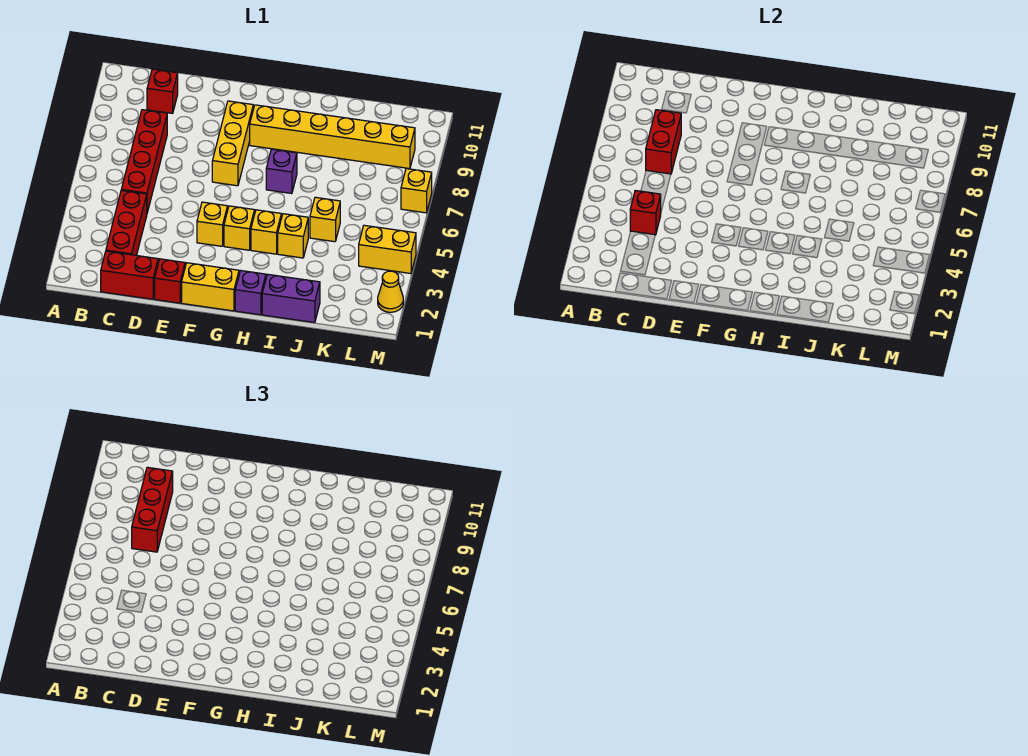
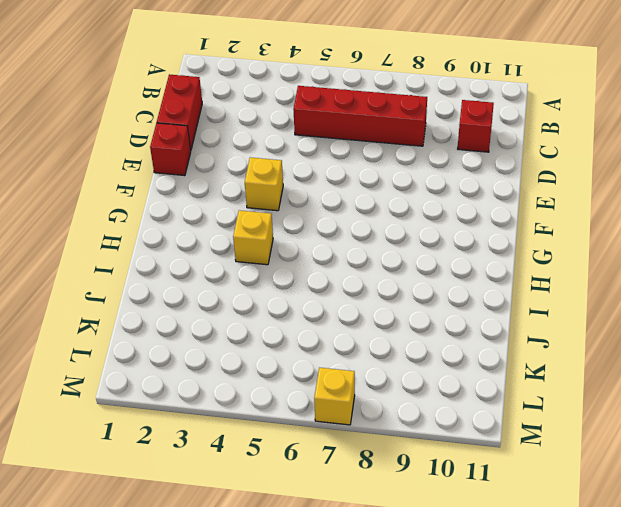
none -> red brick C2:C4 level 1
none -> yellow brick F1:G1 level 1
none -> yellow brick F7:F9 level 1

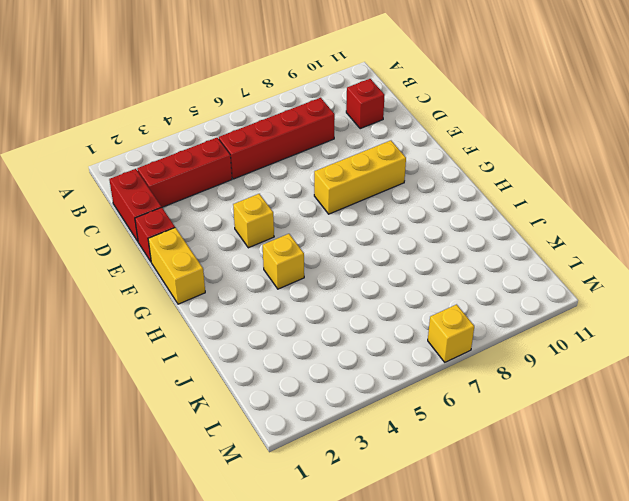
none -> yellow brick G4 level 1
none -> yellow brick G9:L9 level 1
none -> purple brick H1 level 1

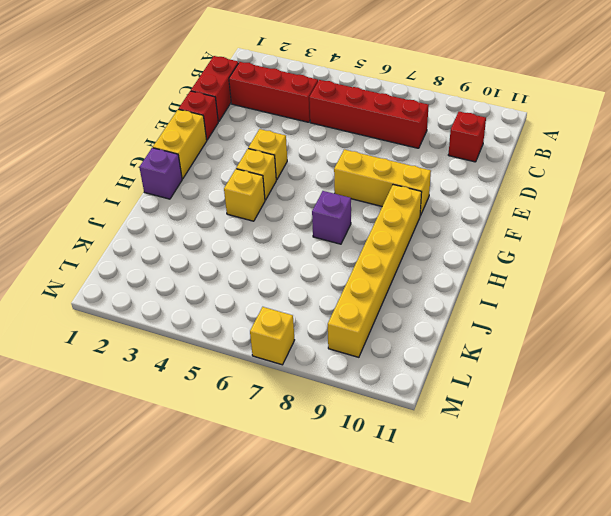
none -> purple brick I1:J1 level 1
none -> yellow brick I4 level 1
none -> yellow brick J5 level 1

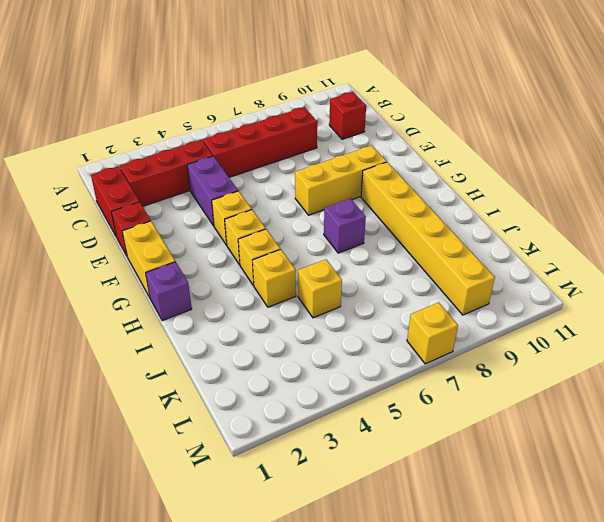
purple brick D4:E4 level 1 -> purple brick I1:J1 level 1
none -> yellow brick L4:M4 level 1
none -> yellow cone M2 level 1
none -> red brick C4 level 2

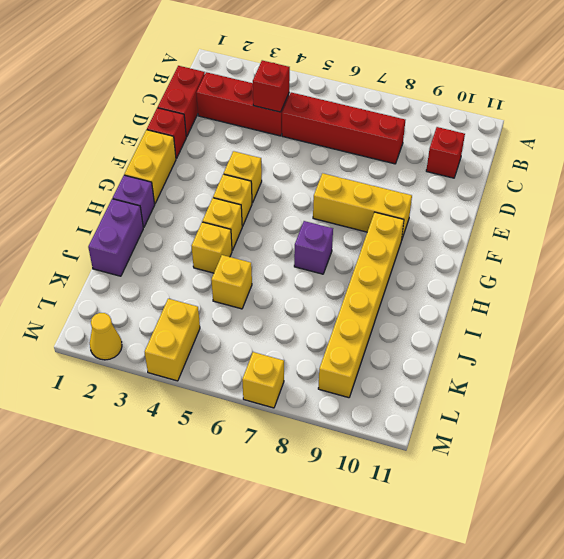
none -> red brick C7:C8 level 2
none -> red brick C7:C9 level 3

